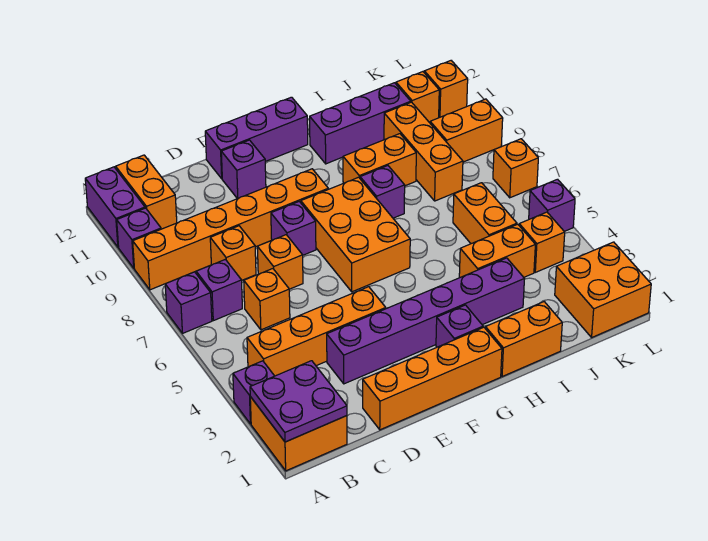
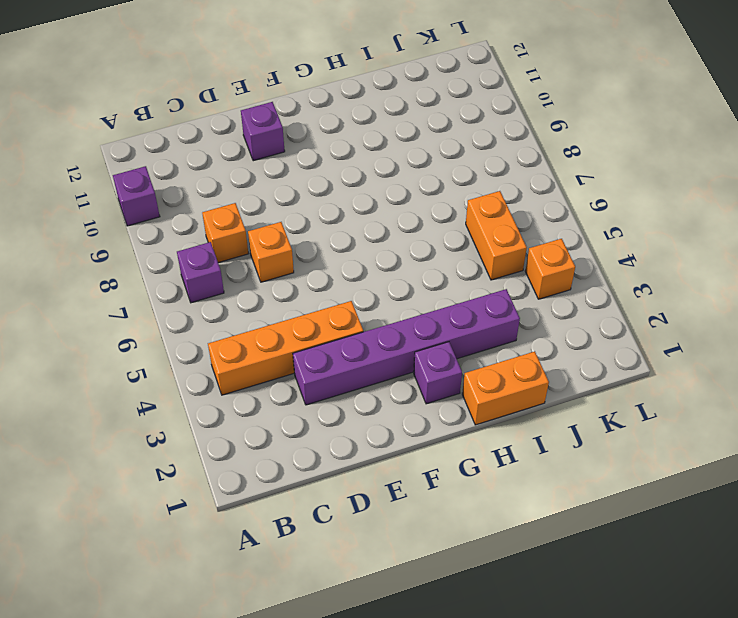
none -> orange brick A1:B2 level 1
none -> purple brick A3 level 1
none -> purple brick A7 level 1
none -> orange brick A9:F9 level 1

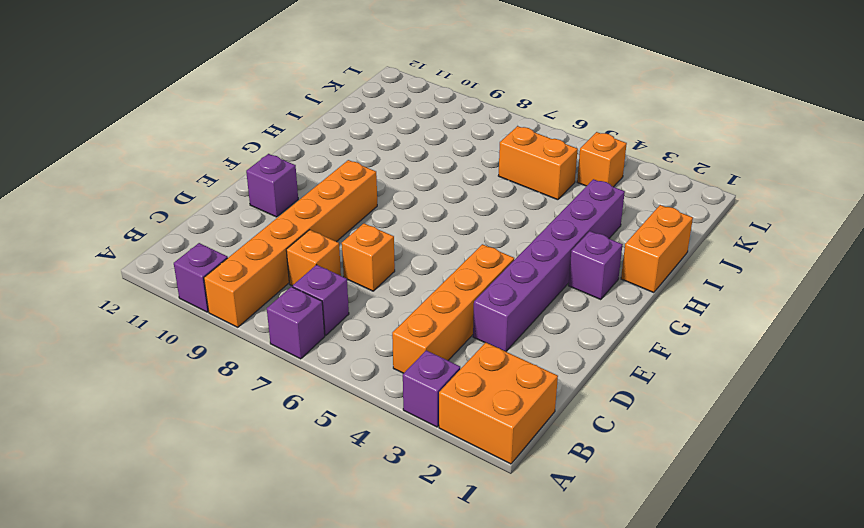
none -> purple brick A11:A12 level 1
none -> orange brick B11:B12 level 1
none -> orange brick C6 level 1
none -> orange brick D1:G1 level 1

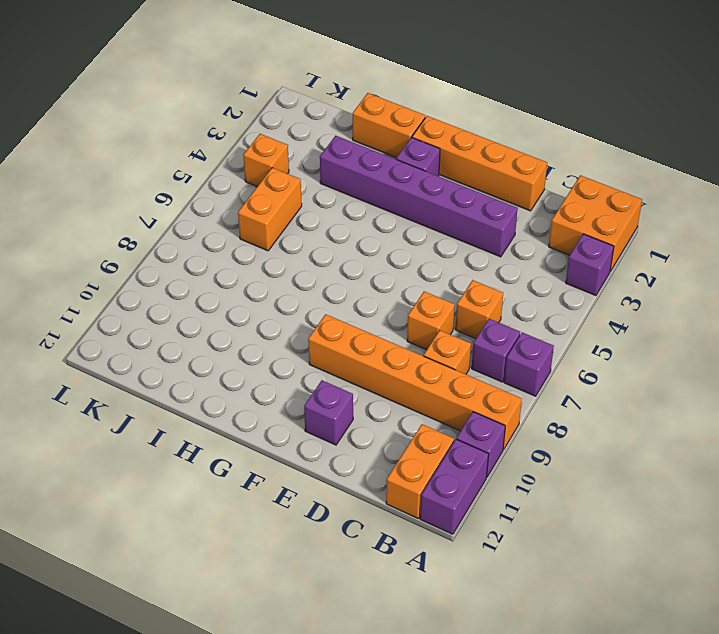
none -> orange brick B4:E4 level 1
none -> purple brick E8 level 1
none -> purple brick E12:G12 level 1
none -> orange brick F6:G8 level 1

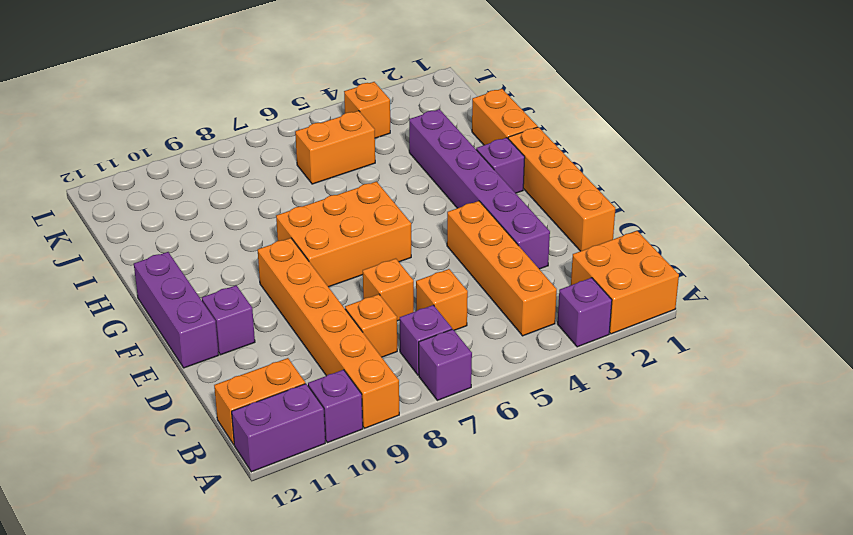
none -> purple brick E8 level 1
none -> purple brick H8 level 1
none -> orange brick H9:I9 level 1
none -> purple brick H11:J11 level 1

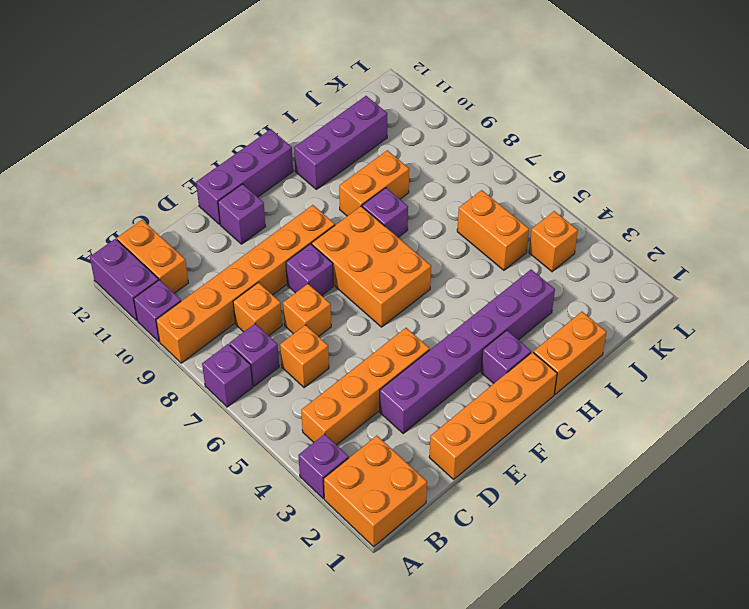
none -> orange brick I4:J4 level 1
none -> orange brick J8:J10 level 1
none -> orange brick K1:L2 level 1
none -> orange brick K9:L9 level 1

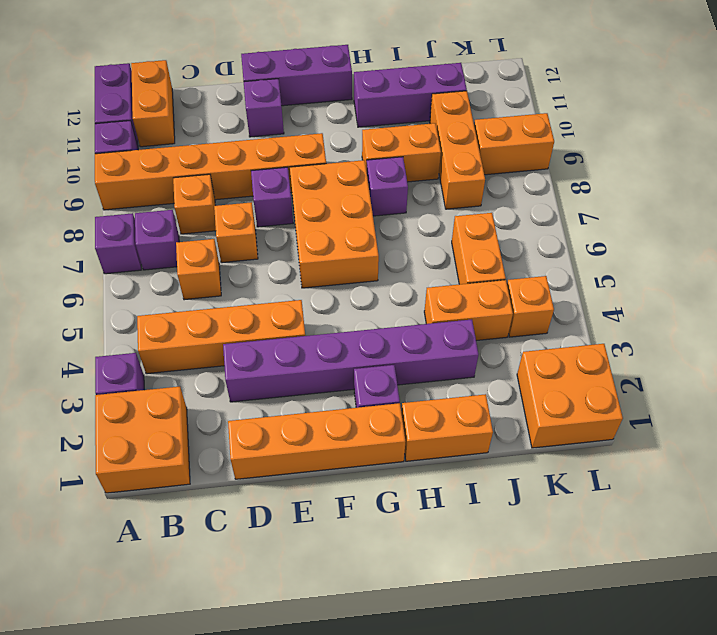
none -> orange brick K11 level 1
none -> purple brick L5 level 1
none -> orange brick L7 level 1
none -> orange brick L11 level 1

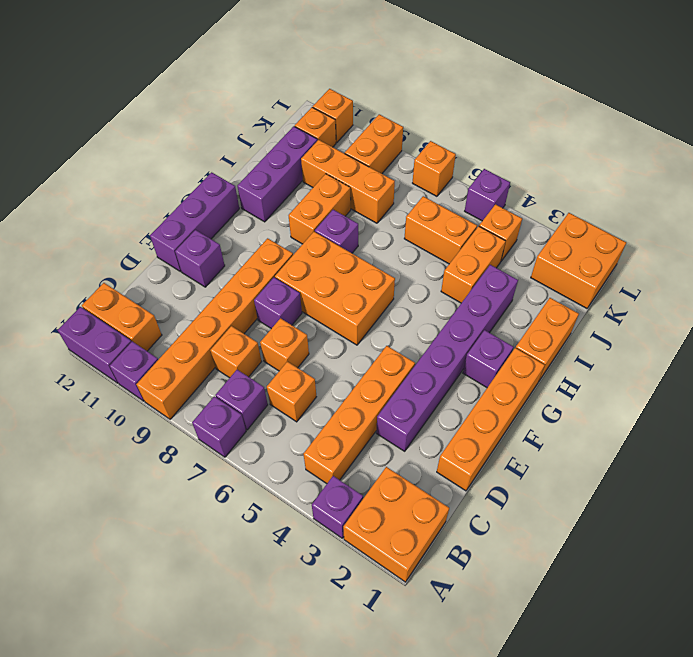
none -> purple plate A1:B2 level 2

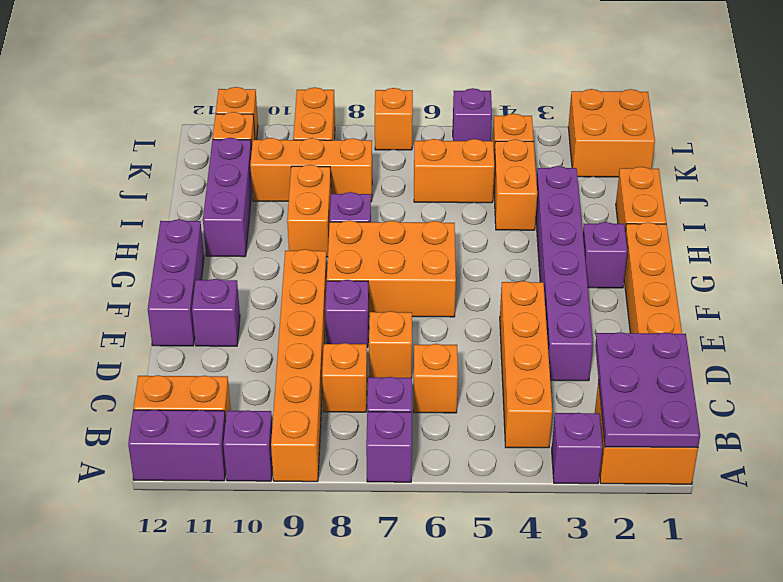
purple plate A1:C2 level 2 -> purple plate A1:B2 level 2

